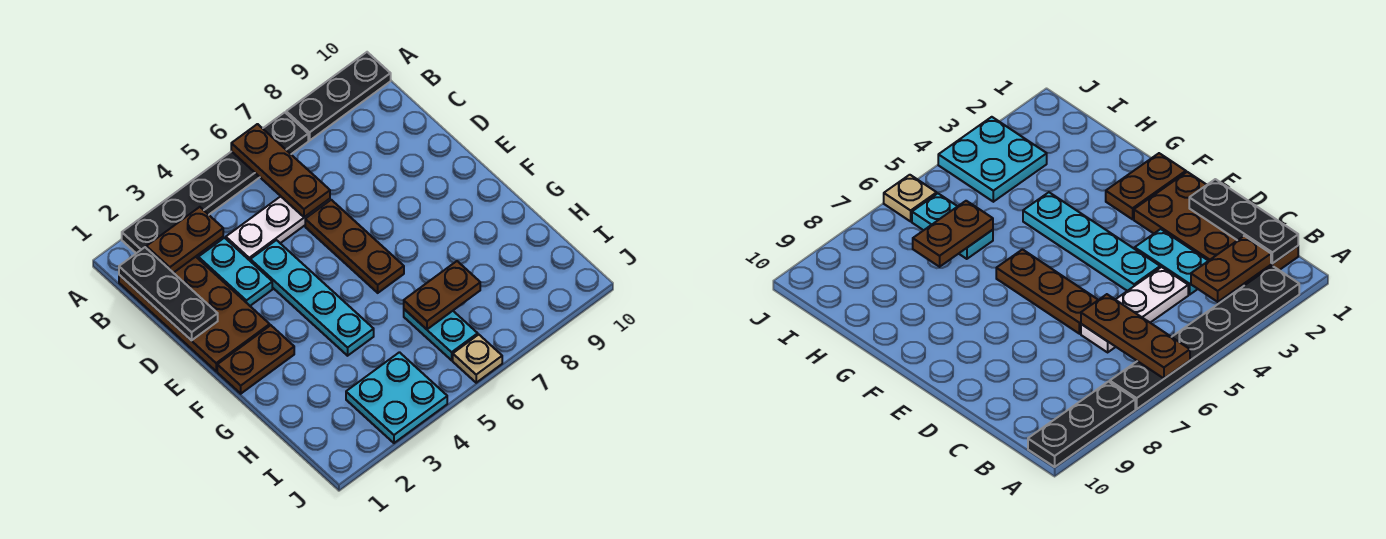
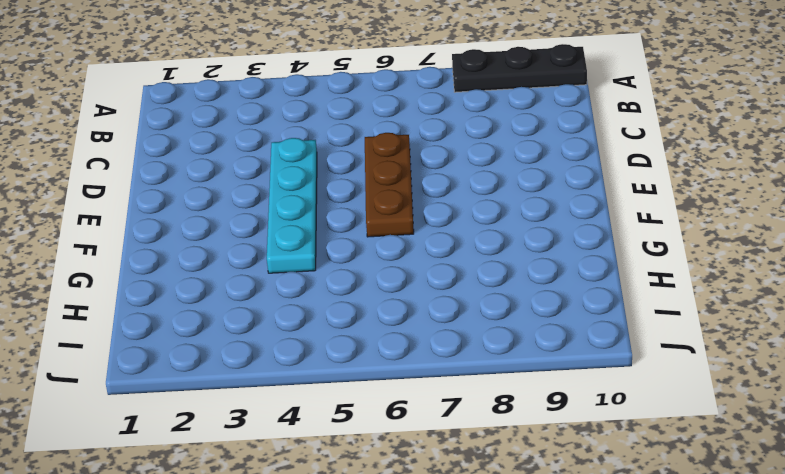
none -> black plate A2:A7 level 1
none -> brown plate B1:E2 level 1
none -> cyan plate C3:D3 level 1

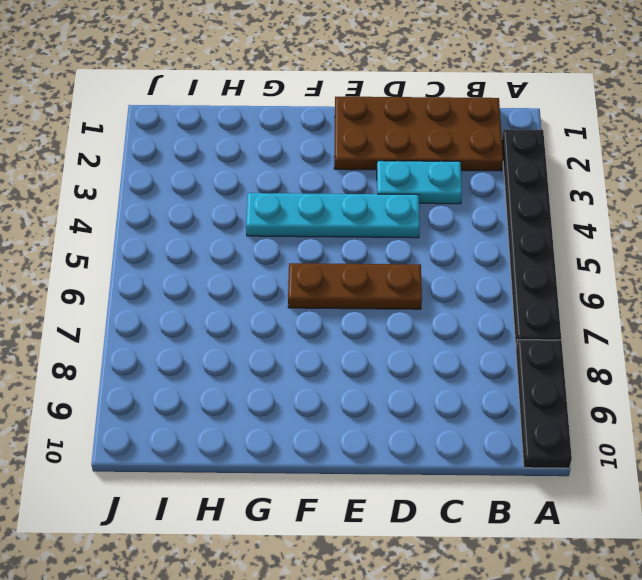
none -> white plate C4:C6 level 1
none -> brown plate F1:F2 level 1
none -> cyan plate H6:I6 level 1

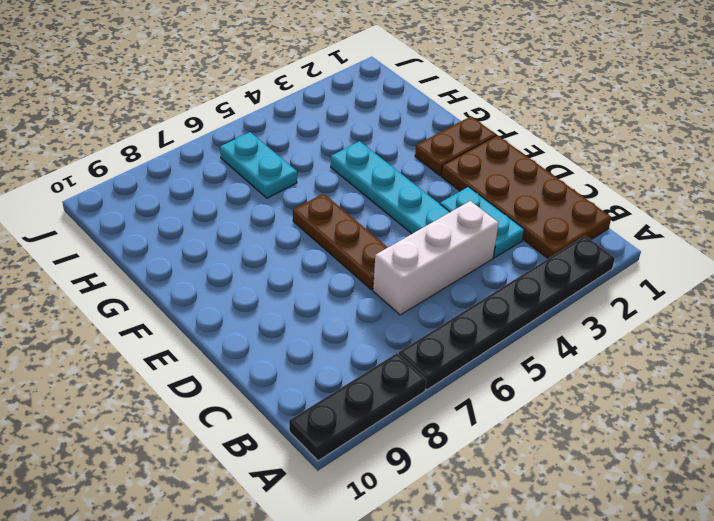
white brick C4:C6 level 1 -> white plate C4:C6 level 1
none -> cyan plate I3:J4 level 1
none -> tan plate J6 level 1
none -> brown plate A6:C6 level 2

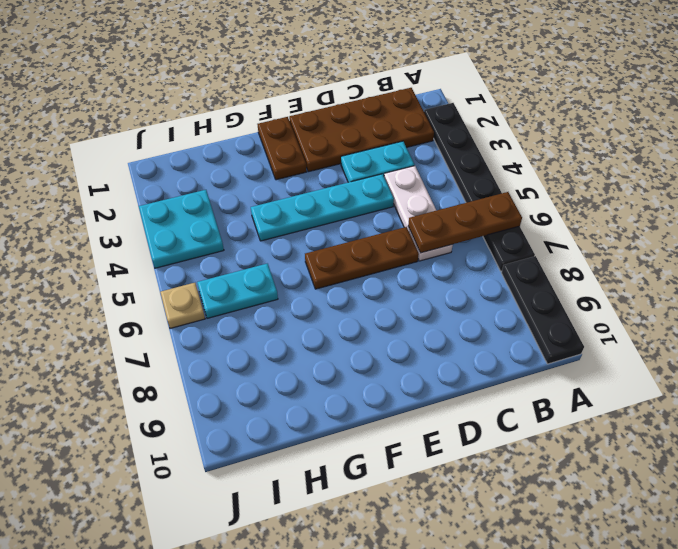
none -> black plate B1:D1 level 2
none -> brown plate B2:B3 level 2
none -> brown plate H6:H7 level 2

